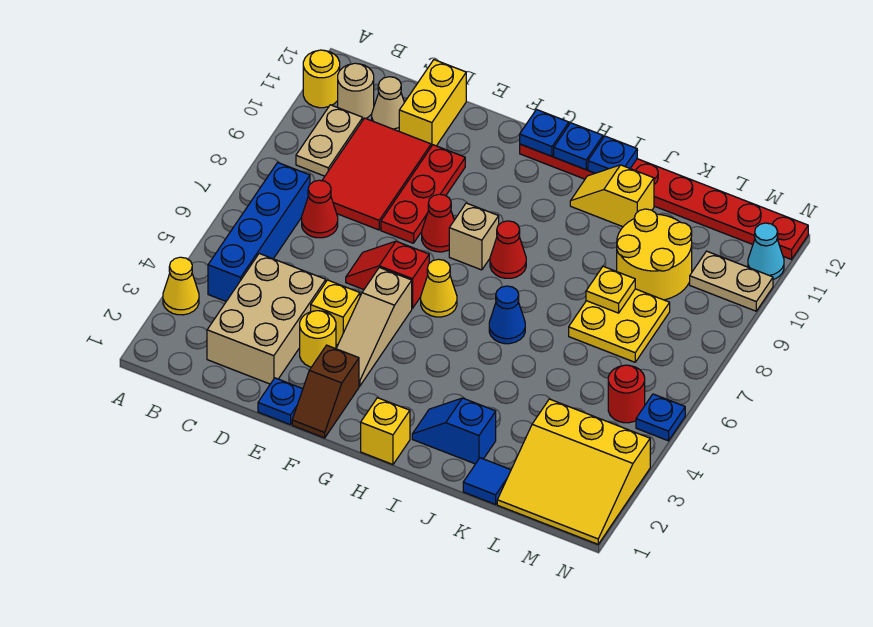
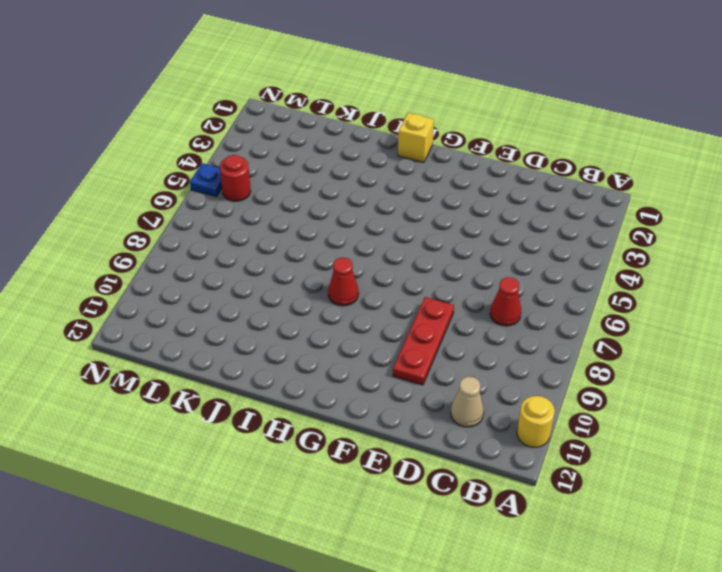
none -> yellow cone A3 level 1
none -> blue brick B4:B7 level 1
none -> tan plate B9:B10 level 1
none -> tan round brick B11 level 1

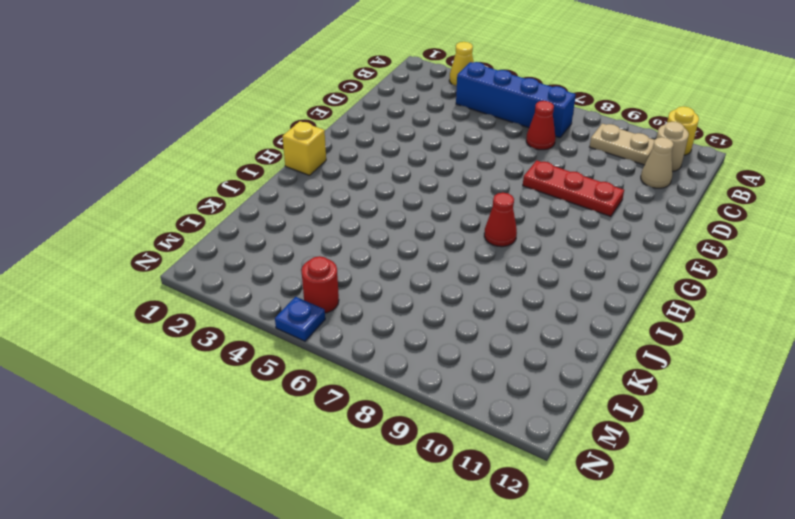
none -> tan brick C2:D4 level 1
none -> red tile C8:D10 level 1
none -> yellow brick D11:D12 level 1
none -> blue plate E1 level 1

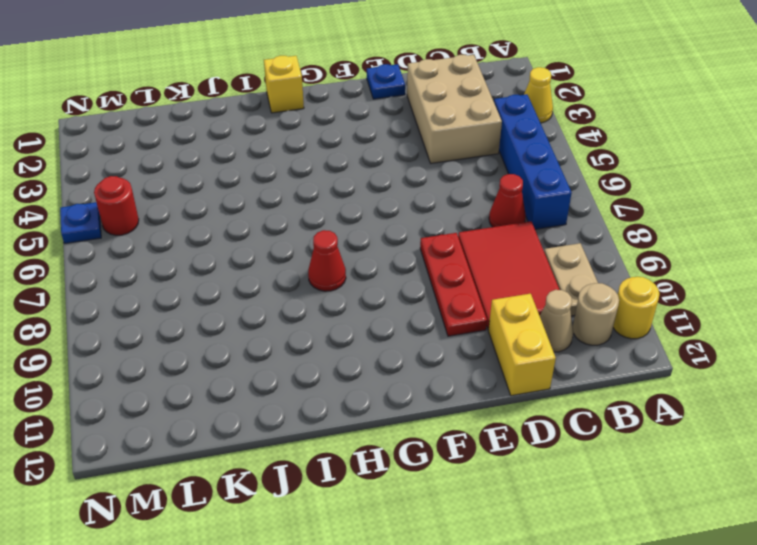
none -> yellow round brick E3 level 1
none -> yellow brick E4 level 1
none -> red slope E6:F6 level 1 top F
none -> brown slope F1:F2 level 1 top 2

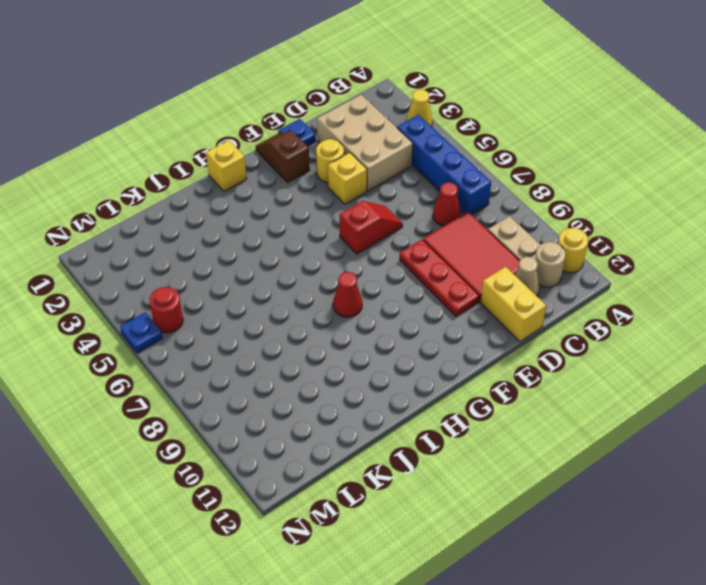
none -> tan slope F3:F5 level 1 top 5
none -> red cone F8 level 1
none -> yellow cone G6 level 1
none -> tan brick G8 level 1

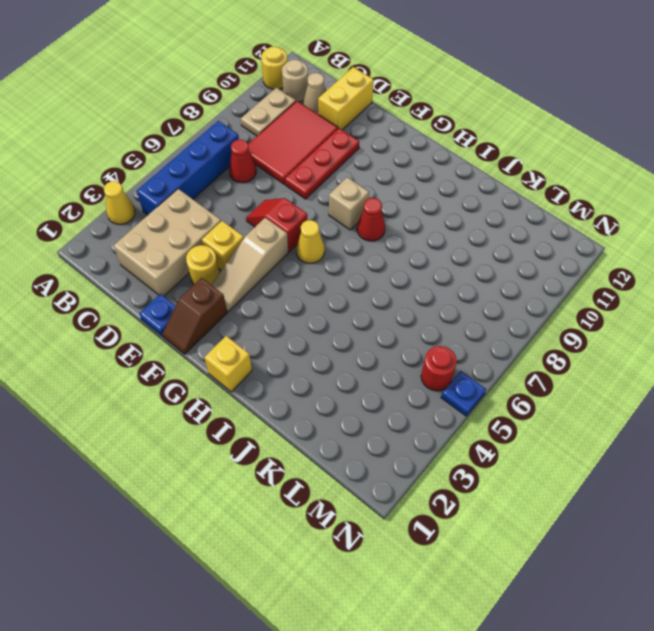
none -> red cone F8 level 1
none -> red plate G12:N12 level 1
none -> blue slope I2:J2 level 1 top J
none -> blue cone I6 level 1

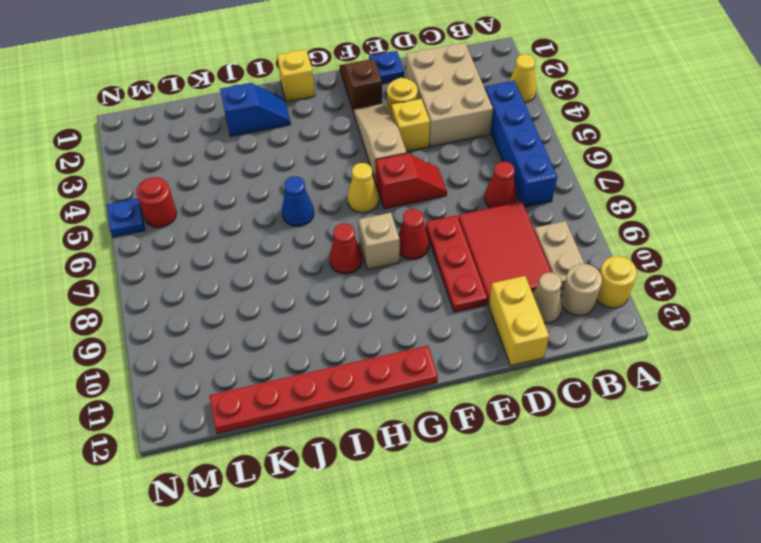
red plate G12:L12 level 1 -> red plate G12:N12 level 1
none -> yellow slope I11:J11 level 1 top J
none -> blue tile K1 level 1
none -> yellow plate K7:L8 level 1
none -> yellow round brick K9:L10 level 1

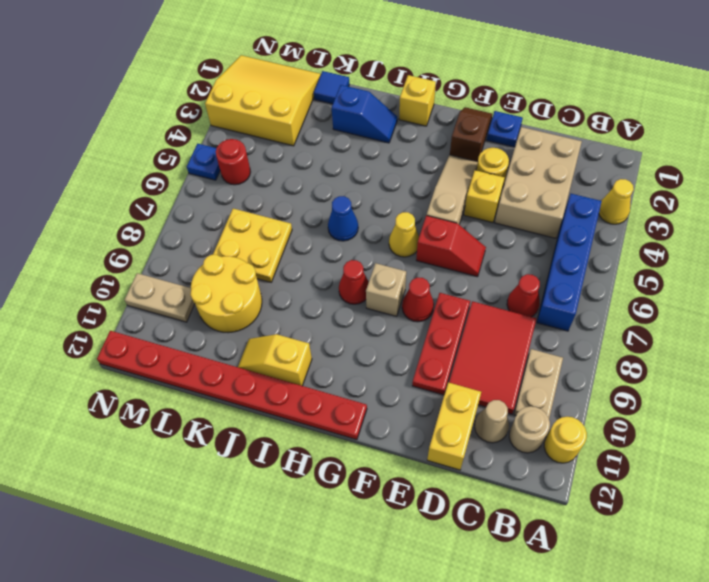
yellow slope I11:J11 level 1 top I -> yellow slope I11:J11 level 1 top J
none -> cyan cone N11 level 1
none -> blue plate G12 level 2
none -> blue plate H12 level 2
none -> blue plate I12 level 2

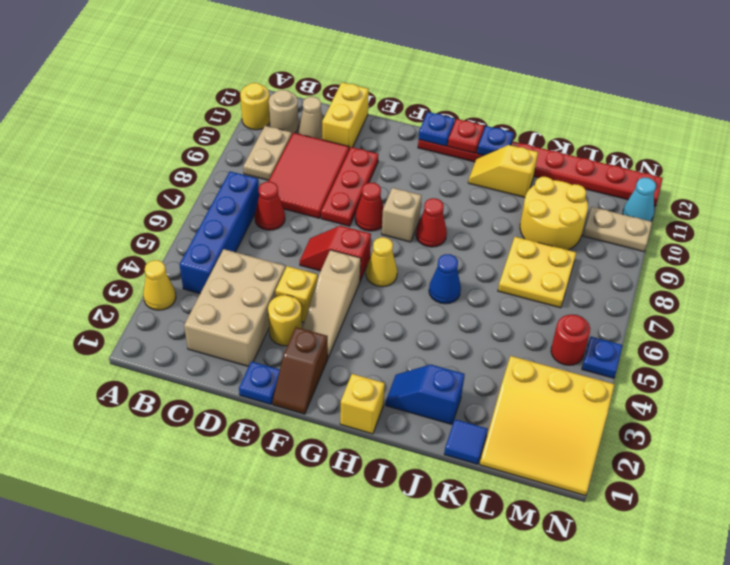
red plate H12 level 2 -> blue plate H12 level 2
none -> yellow plate K8 level 2

